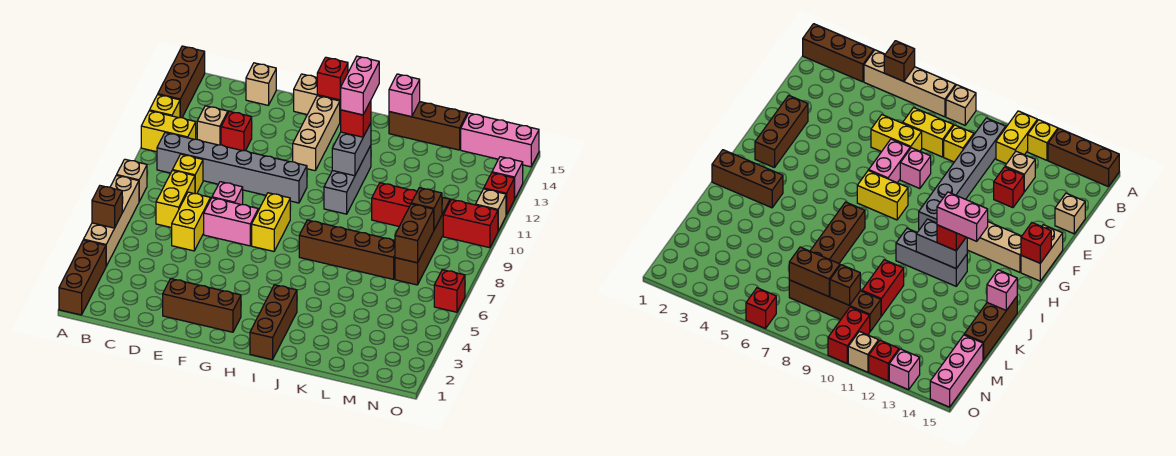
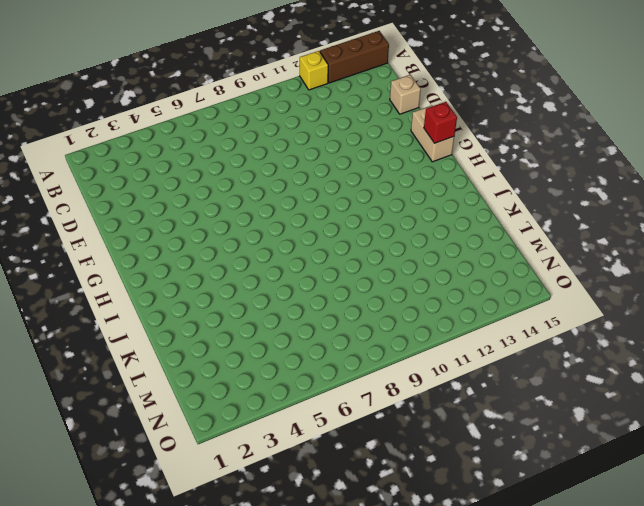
none -> brown brick A1:A3 level 1
none -> tan brick A4:A7 level 1
none -> tan brick A8 level 1
none -> yellow brick A11:B11 level 1

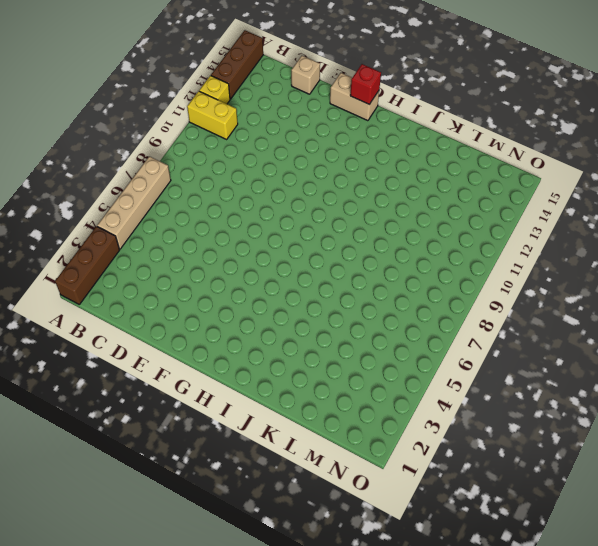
none -> tan brick A8 level 1
none -> grey brick B10:G10 level 1
none -> yellow brick C7:C8 level 1
none -> yellow brick C9 level 1

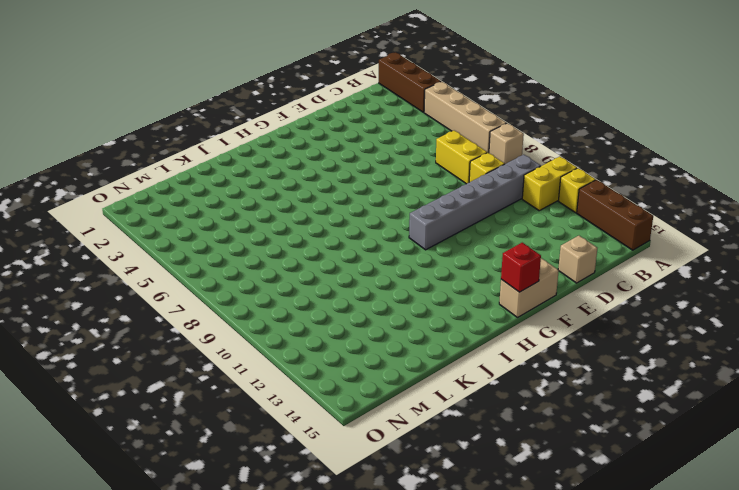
none -> tan brick C12 level 1
none -> yellow brick D6:D7 level 1
none -> red brick D12 level 1
none -> brown brick E2:G2 level 1

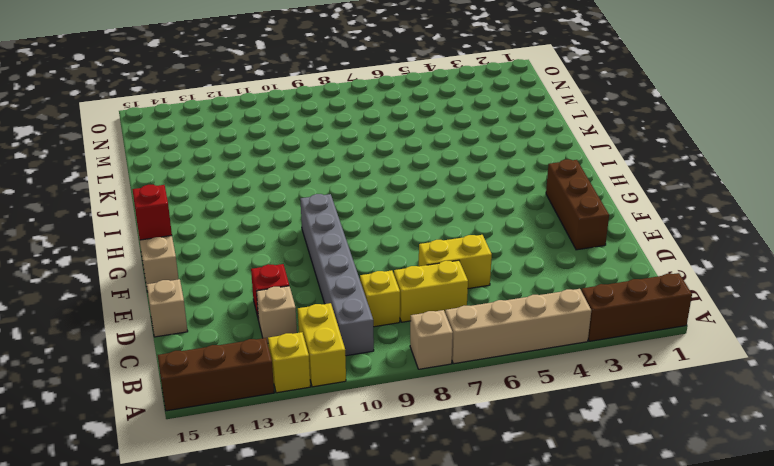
none -> pink brick E7:F7 level 1
none -> pink brick E8 level 1
none -> yellow brick G7:G8 level 1
none -> tan brick G12:G14 level 1

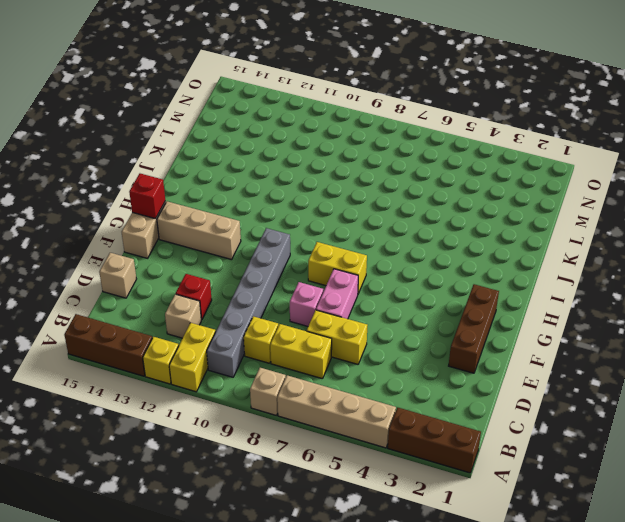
none -> brown brick I1:I3 level 1
none -> brown brick I7:L7 level 1
none -> grey brick I10:I12 level 1
none -> brown brick J15:L15 level 1

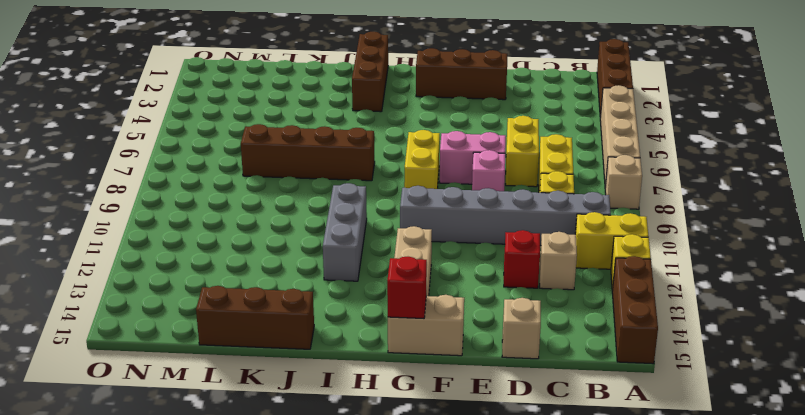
none -> red brick K10:L10 level 1
none -> brown brick M7:M10 level 1
none -> pink brick M15:O15 level 1
none -> red brick N10:O10 level 1

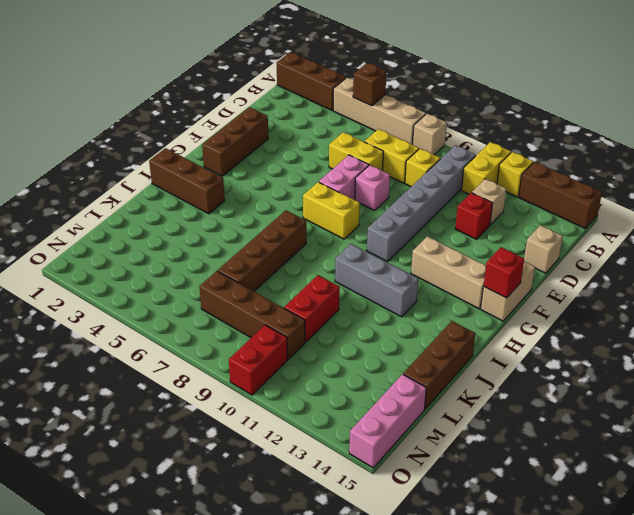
none -> red brick O6 level 1
none -> tan brick O11 level 1
none -> red brick O12 level 1
none -> pink brick O13 level 1

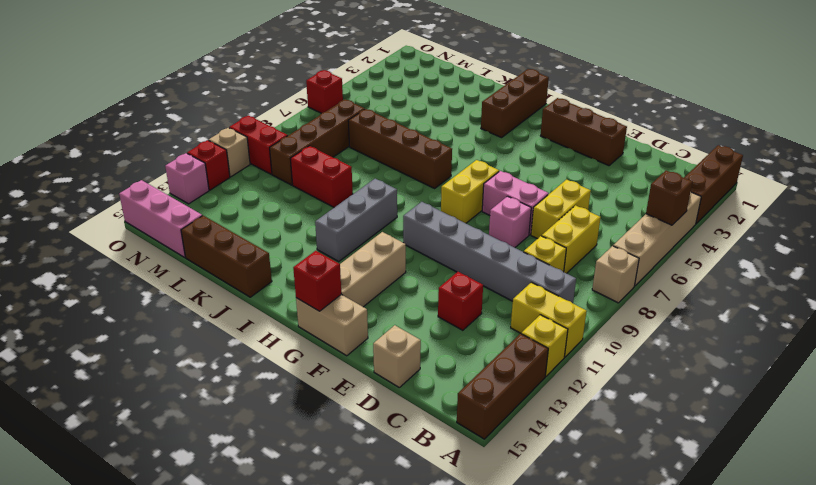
none -> tan brick C12 level 1
none -> grey brick I11:I12 level 2
none -> pink brick J15 level 2
none -> brown brick M7:M8 level 2

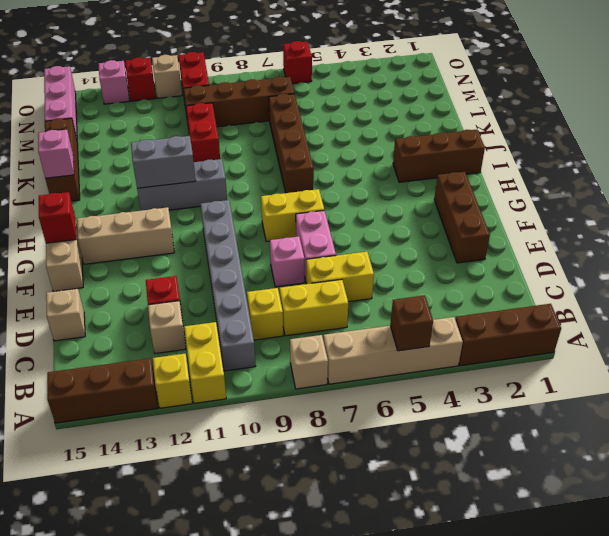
none -> brown brick M7:M8 level 2
none -> brown brick M9 level 2
none -> red brick I12 level 3
none -> pink brick I12:I13 level 4

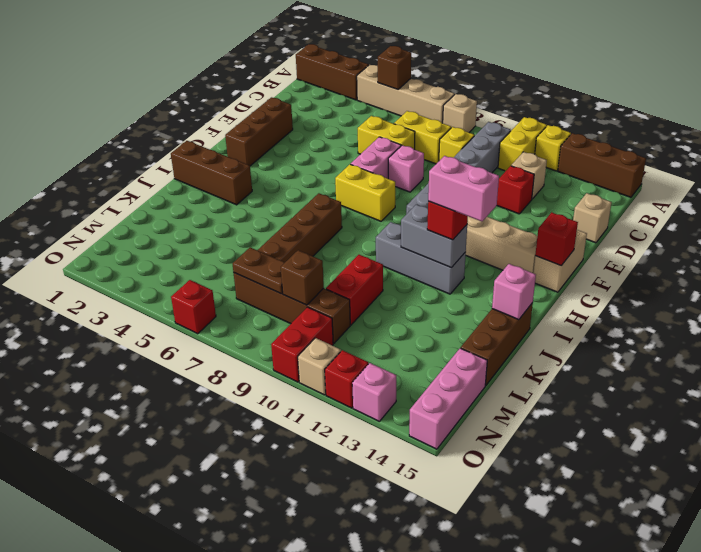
brown plate M7:M8 level 2 -> brown brick M7:M8 level 2

